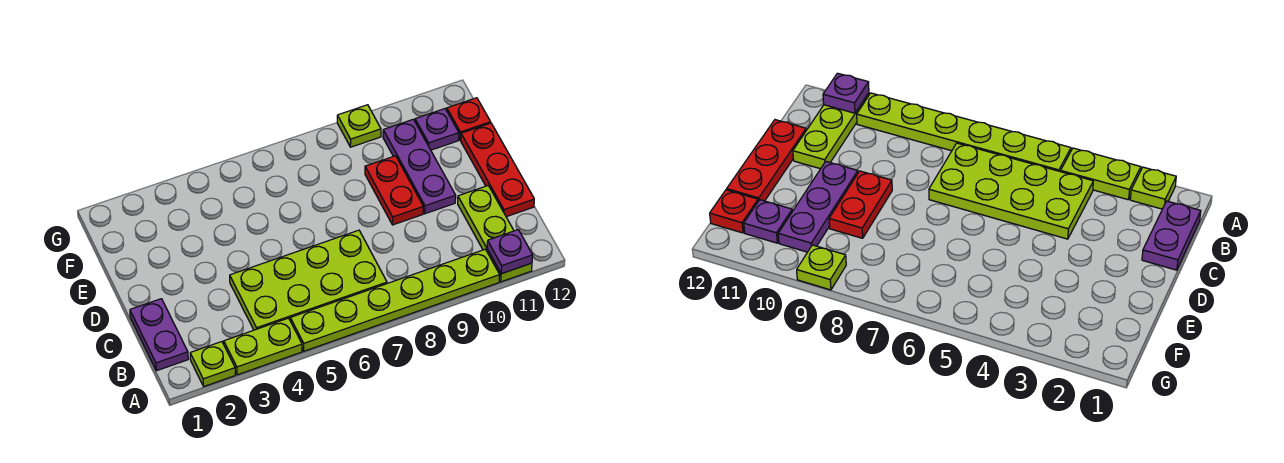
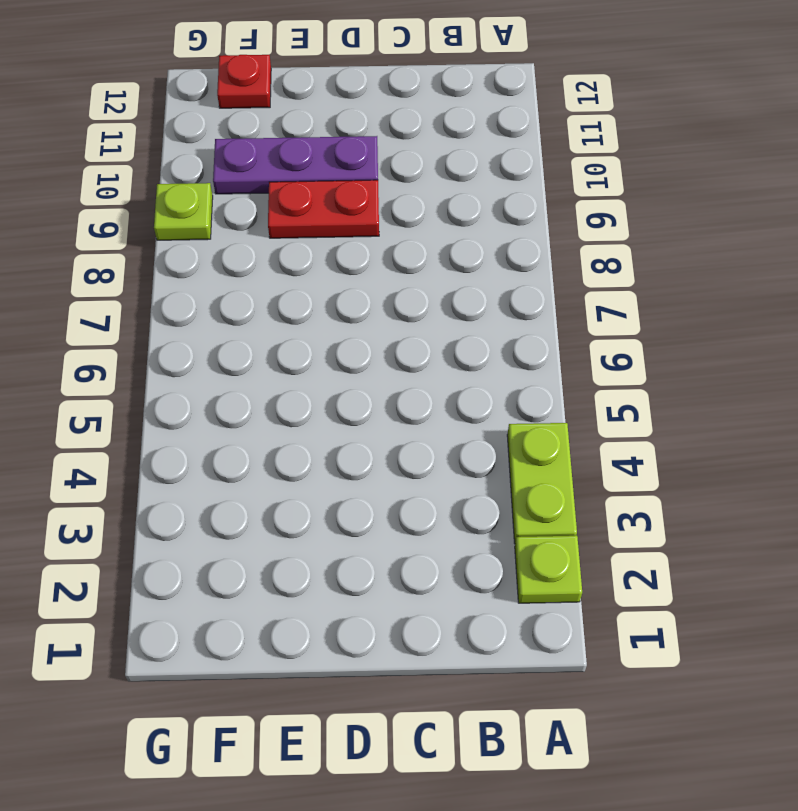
none -> lime plate A5:A10 level 1
none -> lime plate A11:C11 level 1
none -> purple plate B1:C1 level 1

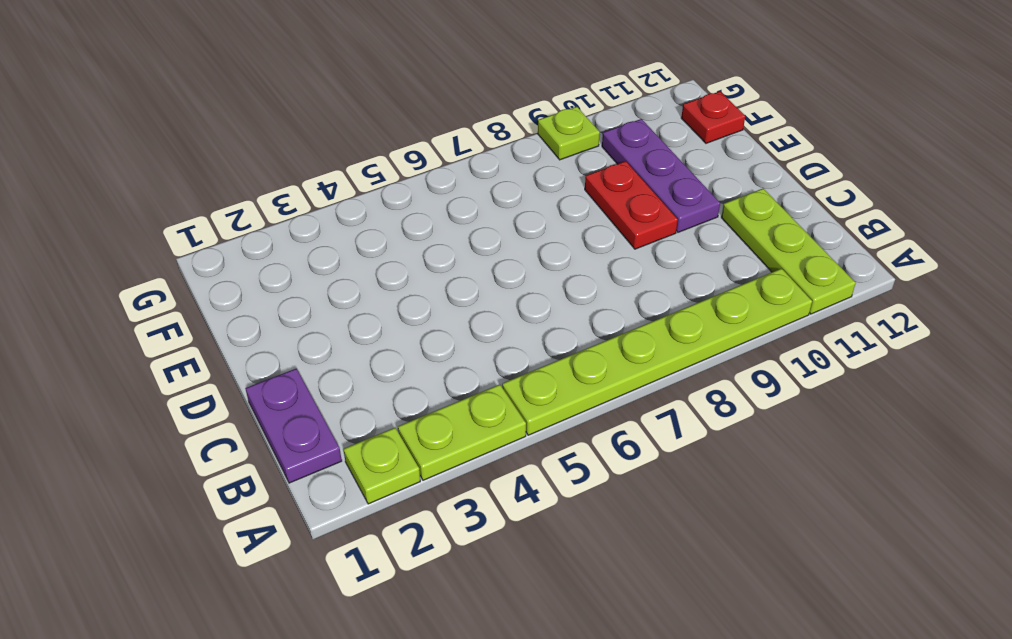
none -> lime plate B4:C7 level 1
none -> red plate C12:E12 level 1
none -> purple plate F11 level 1

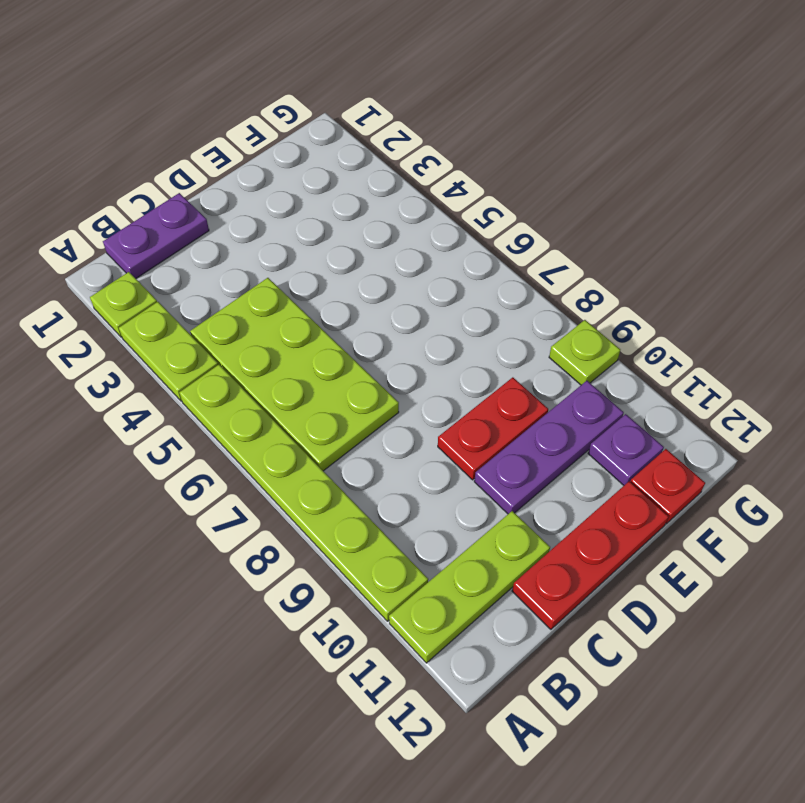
none -> purple plate A11 level 2

